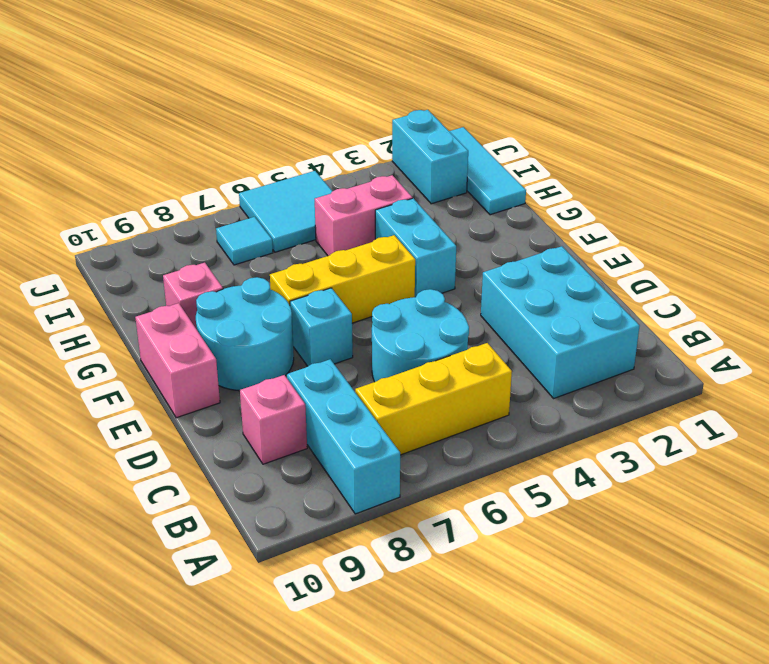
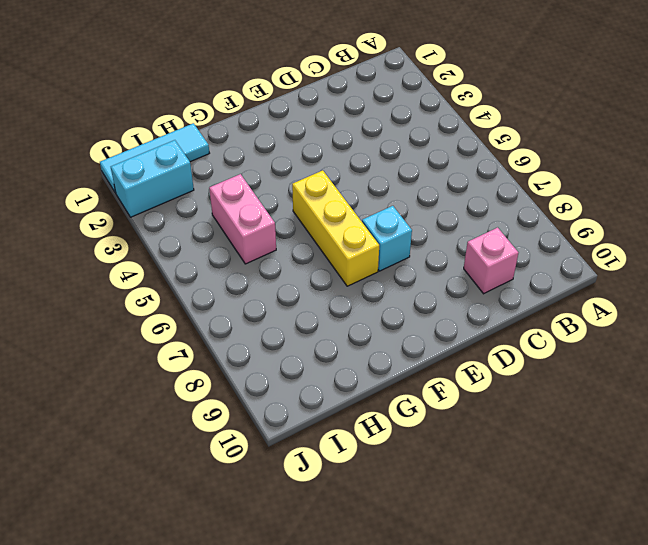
none -> cyan brick A8:C8 level 1
none -> cyan brick B2:D3 level 1
none -> yellow brick B5:B7 level 1

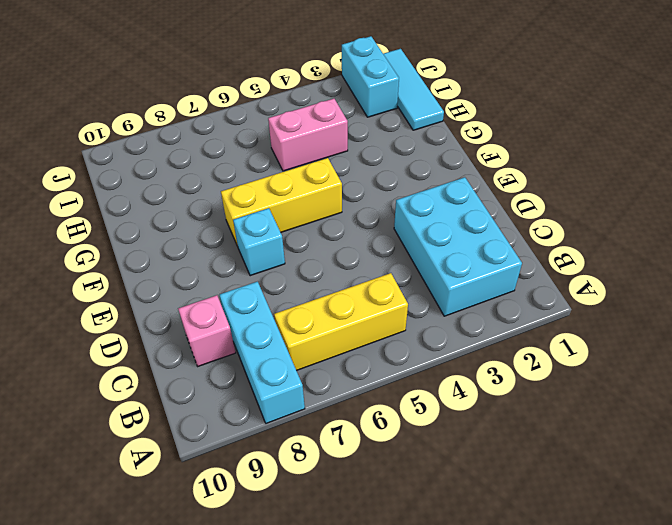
none -> cyan round brick C5:D6 level 1
none -> cyan round brick E8:F9 level 1
none -> pink brick E10:F10 level 1

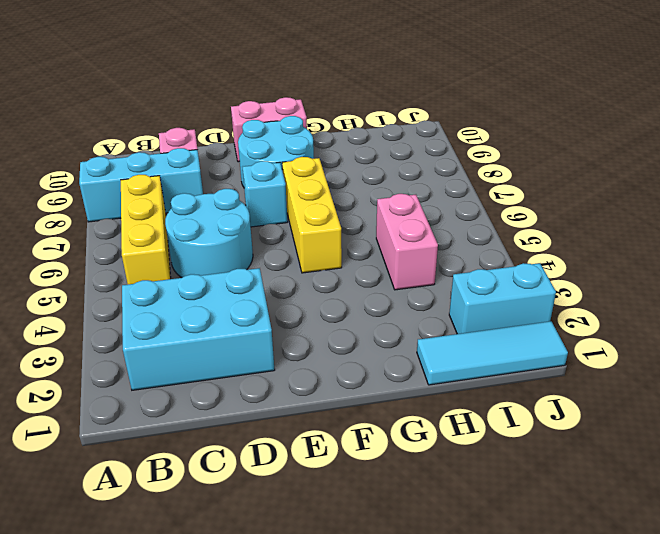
none -> cyan brick F4:G4 level 1
none -> pink brick G9 level 1
none -> cyan tile I5:J6 level 1

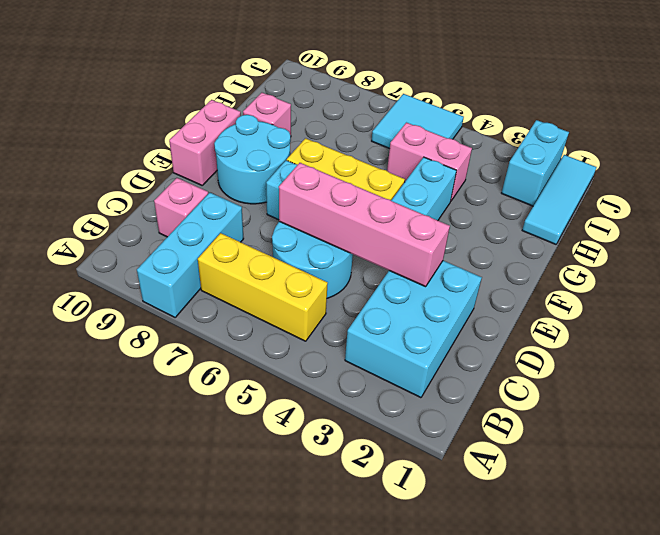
pink brick D3:D6 level 2 -> none
none -> cyan tile I7 level 1

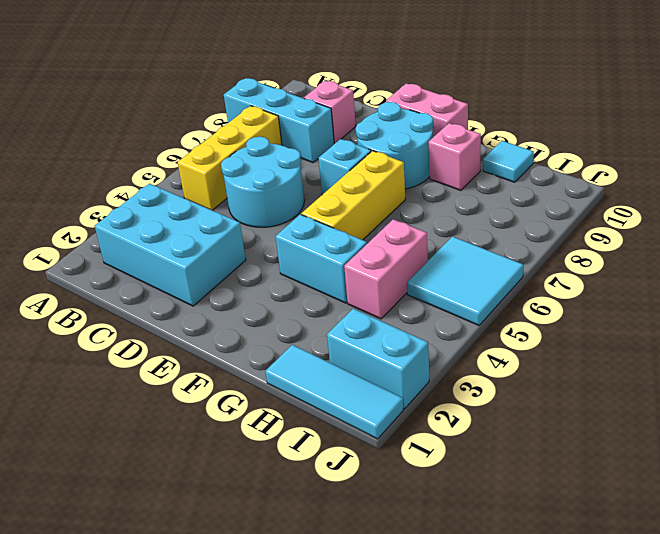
cyan tile H10 level 1 -> cyan tile I7 level 1

